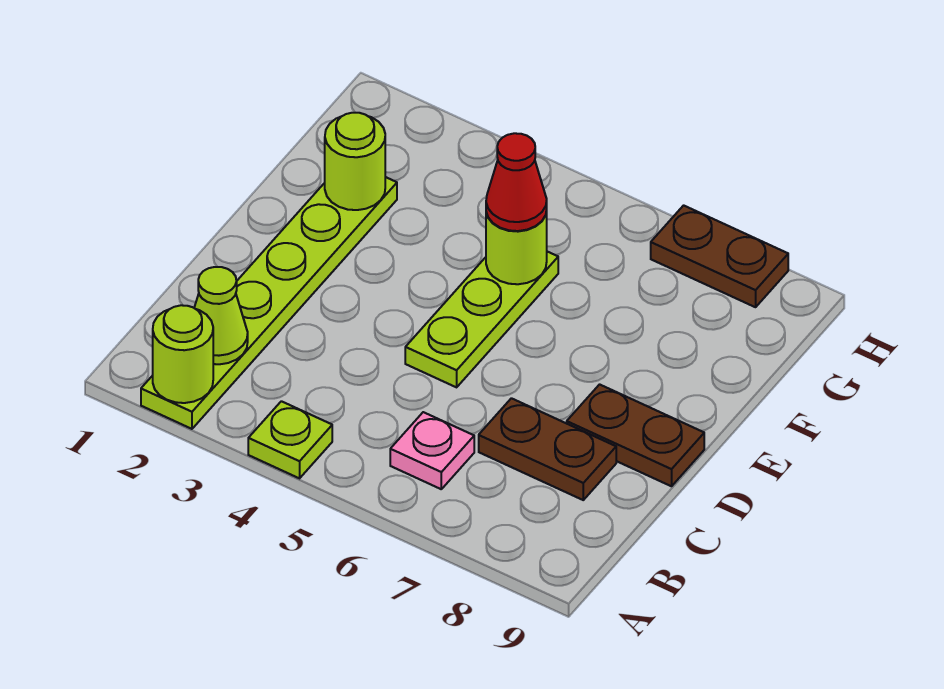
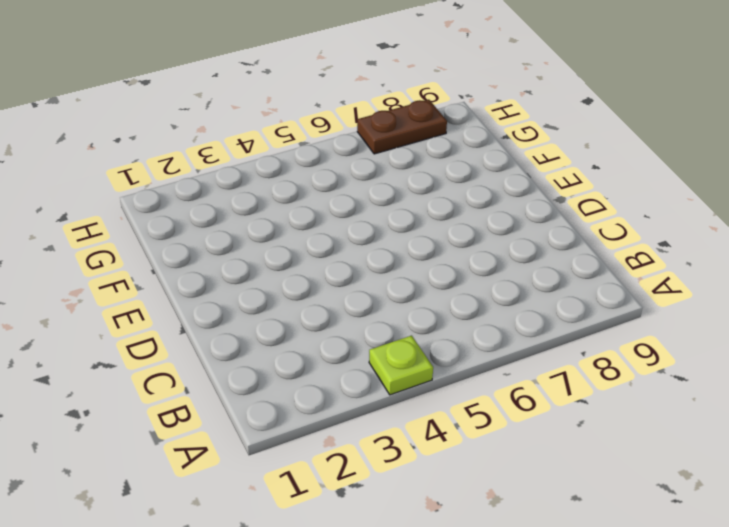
none -> lime plate A2:F2 level 1
none -> pink plate B6 level 1
none -> brown plate C7:C8 level 1

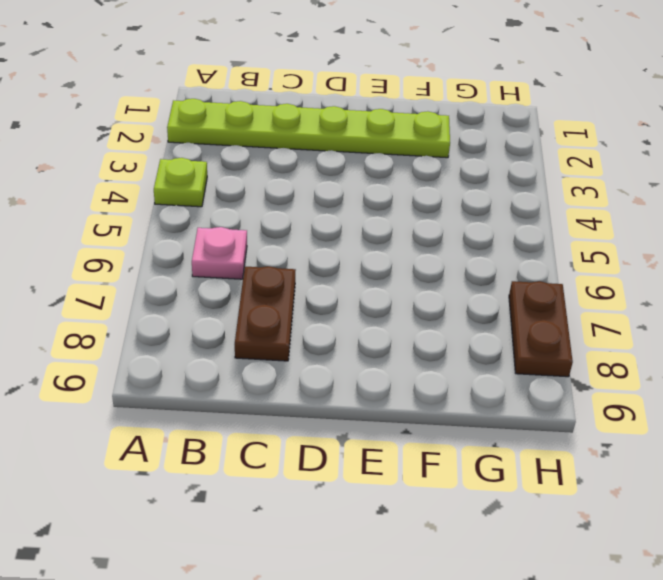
none -> lime plate D5:F5 level 1
none -> brown plate D8:D9 level 1
none -> lime round brick A2 level 2

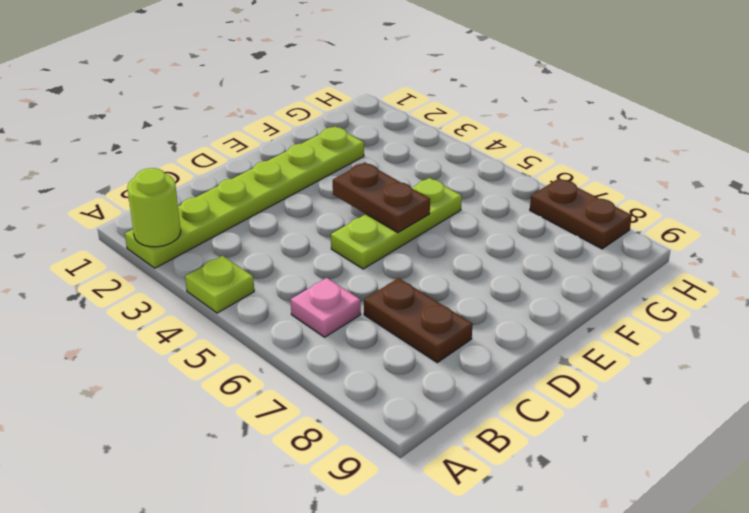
brown plate E4:E5 level 2 -> brown plate D8:D9 level 1
none -> lime cone B2 level 2
none -> lime round brick F2 level 2
none -> lime round brick F5 level 2

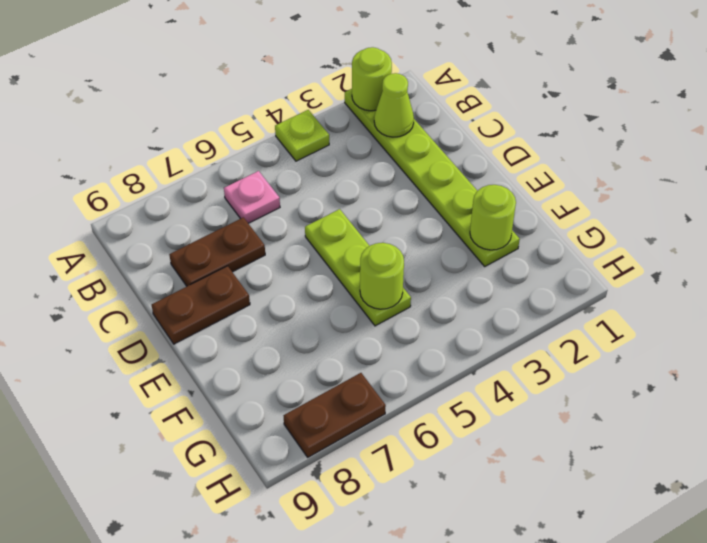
none -> red cone F5 level 3

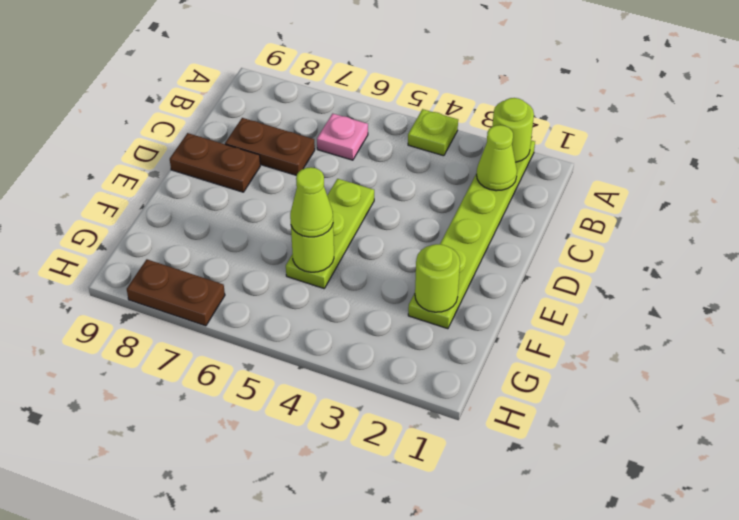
lime cone F5 level 3 -> red cone F5 level 3

